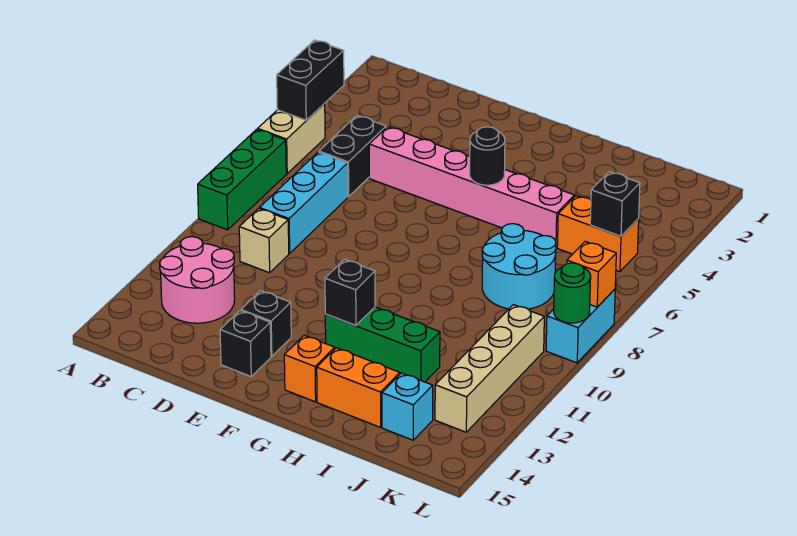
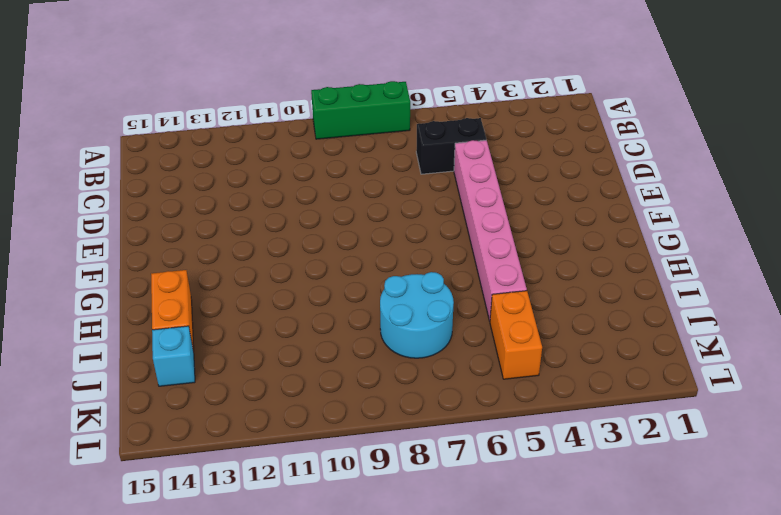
none -> tan brick A5:A6 level 1
none -> pink round brick B12:C13 level 1
none -> cyan brick C7:C9 level 1

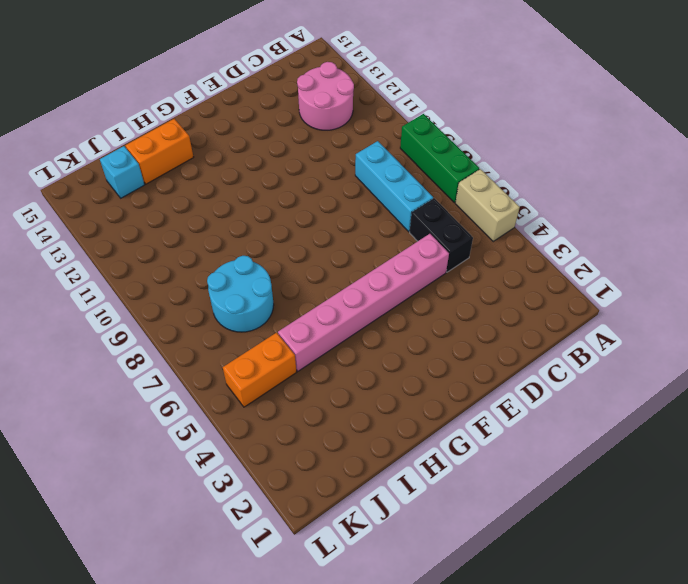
none -> tan brick C10 level 1
none -> black brick E13 level 1
none -> black brick E14 level 1

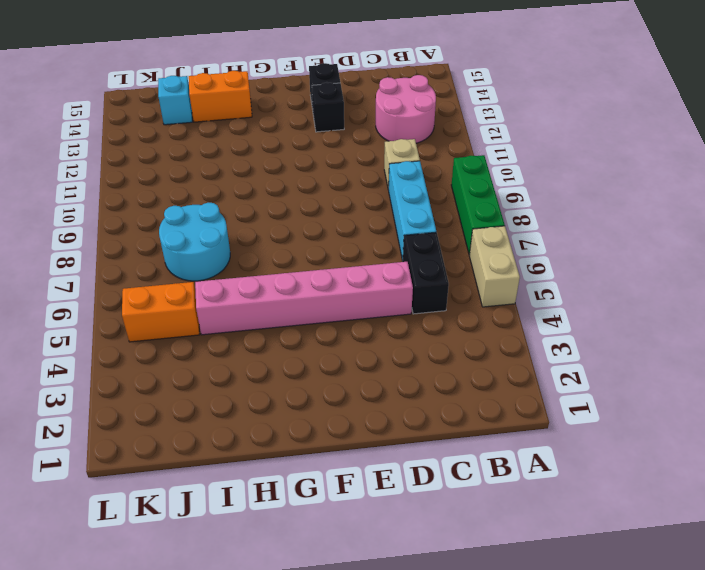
none -> green brick G12:I12 level 1
none -> orange brick G14 level 1
none -> tan brick K10:K13 level 1

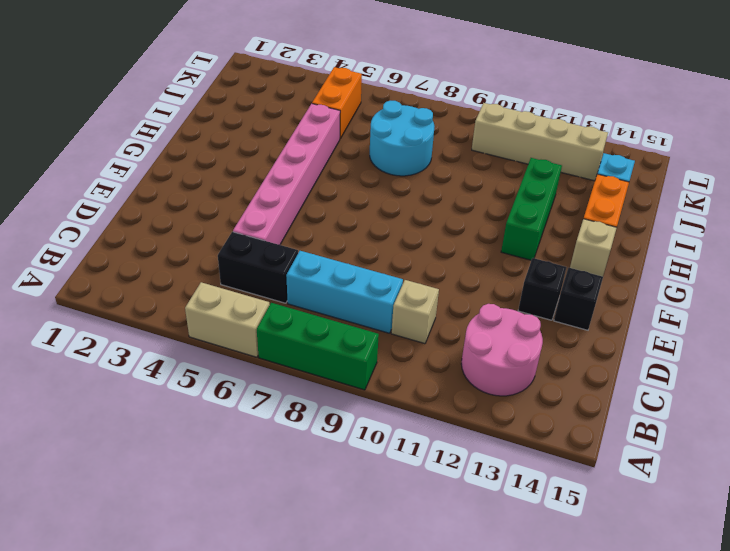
tan brick G14 level 1 -> orange brick G14 level 1
none -> cyan brick L8:L9 level 1
none -> black brick A4:A5 level 2
none -> black round brick G5 level 2

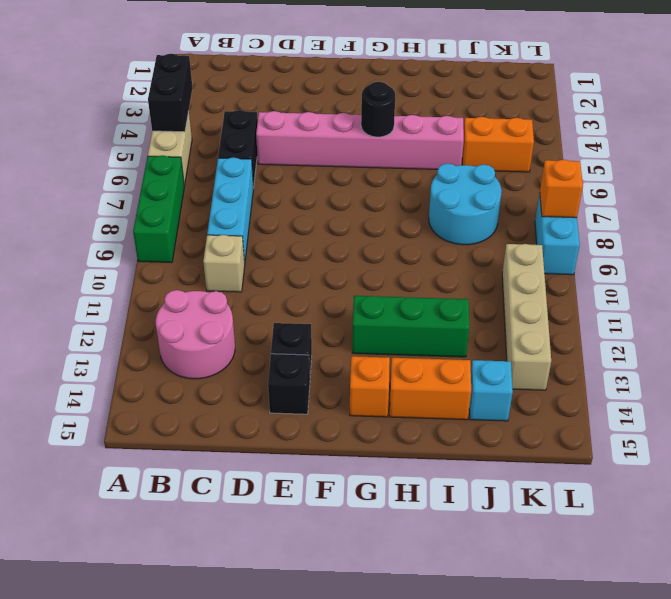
none -> black brick G12 level 2
none -> black brick K5 level 2
none -> green round brick L9 level 2

